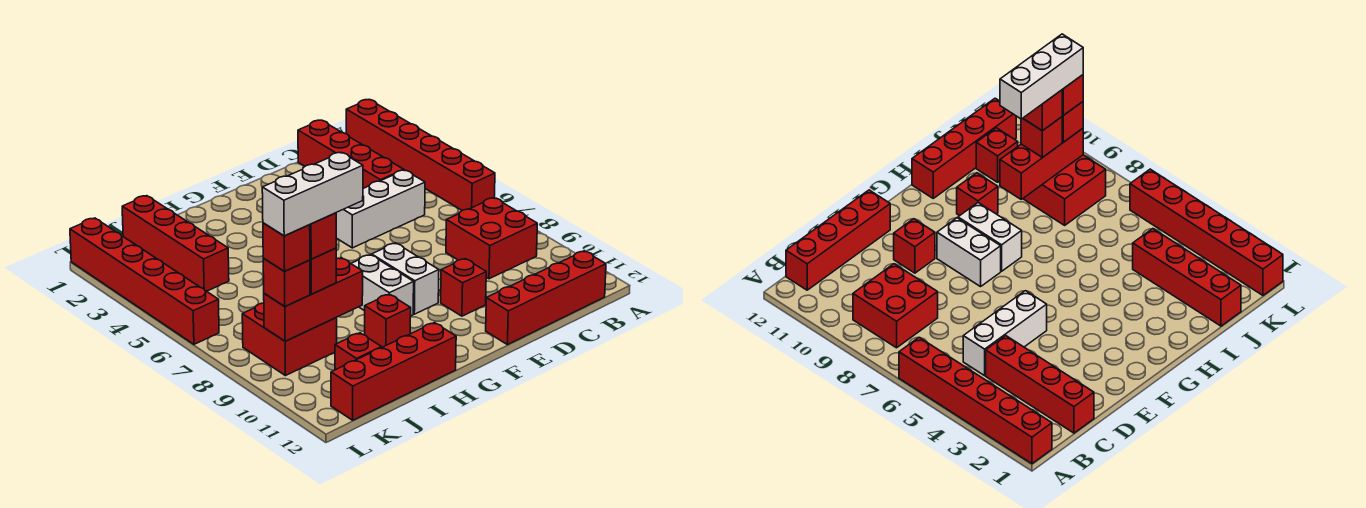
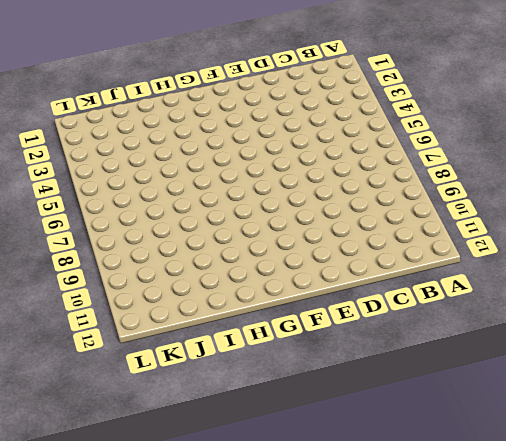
none -> red brick A1:A6 level 1
none -> red brick B8:C9 level 1
none -> red brick B12:E12 level 1

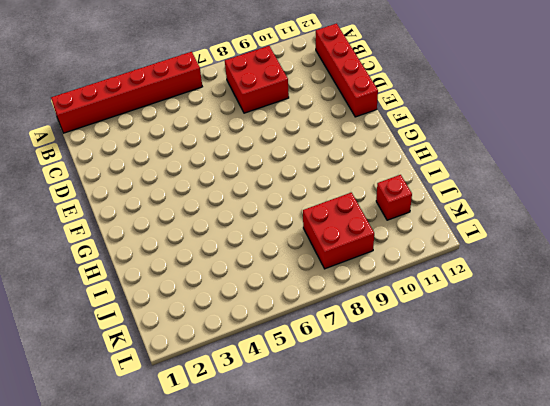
none -> red brick C1:C4 level 1
none -> white brick C5:E5 level 1
none -> red brick E10 level 1

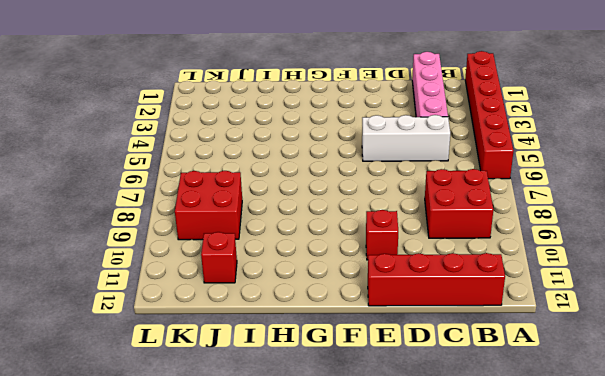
pink brick C1:C4 level 1 -> red brick C1:C4 level 1
none -> white brick F8:F9 level 1
none -> white brick G8:G9 level 1
none -> red brick H10 level 1

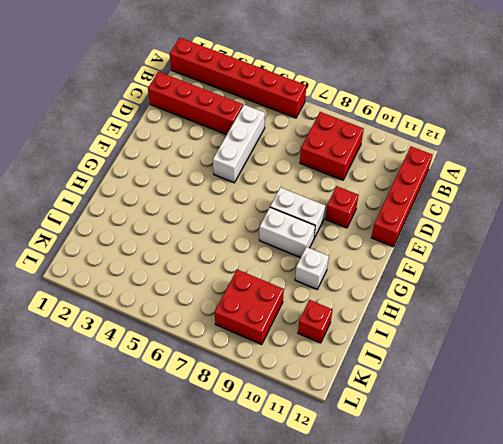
white brick H10 level 1 -> red brick H10 level 1
none -> red brick H12:K12 level 1
none -> red brick J1:J4 level 1
none -> red brick L1:L6 level 1

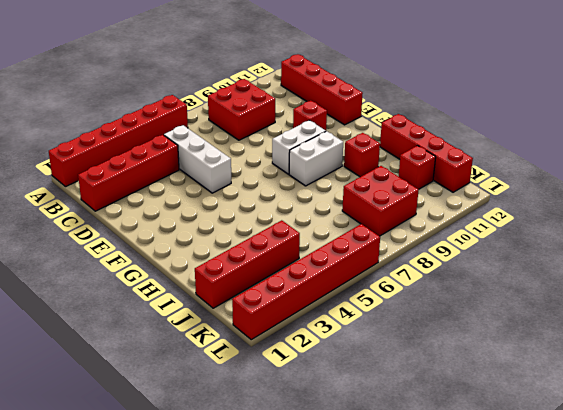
none -> red brick I9:K9 level 2
none -> red brick J9 level 3
none -> red brick K9 level 3

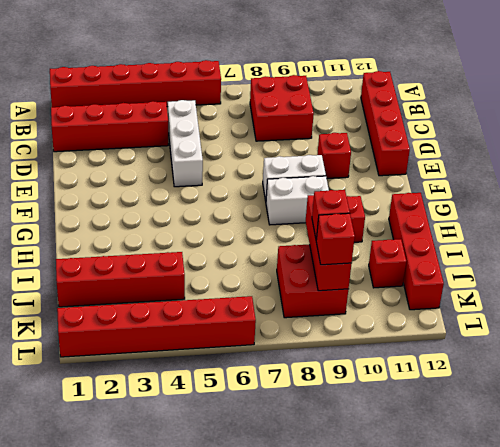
none -> red brick J9 level 4
none -> red brick K9 level 4
none -> white brick I9:K9 level 5

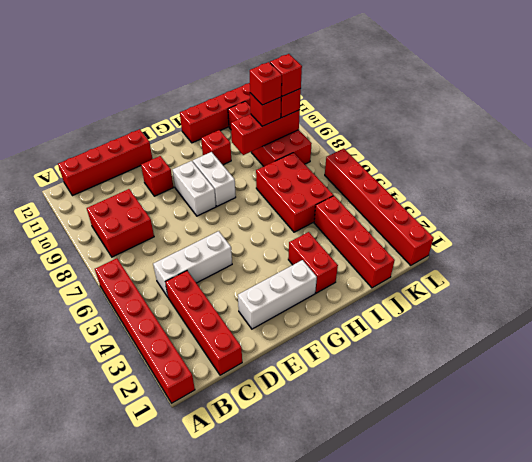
white brick E2:G2 level 1 -> white brick I9:K9 level 5
red brick H2:H3 level 1 -> none
red brick I5:J7 level 1 -> none

